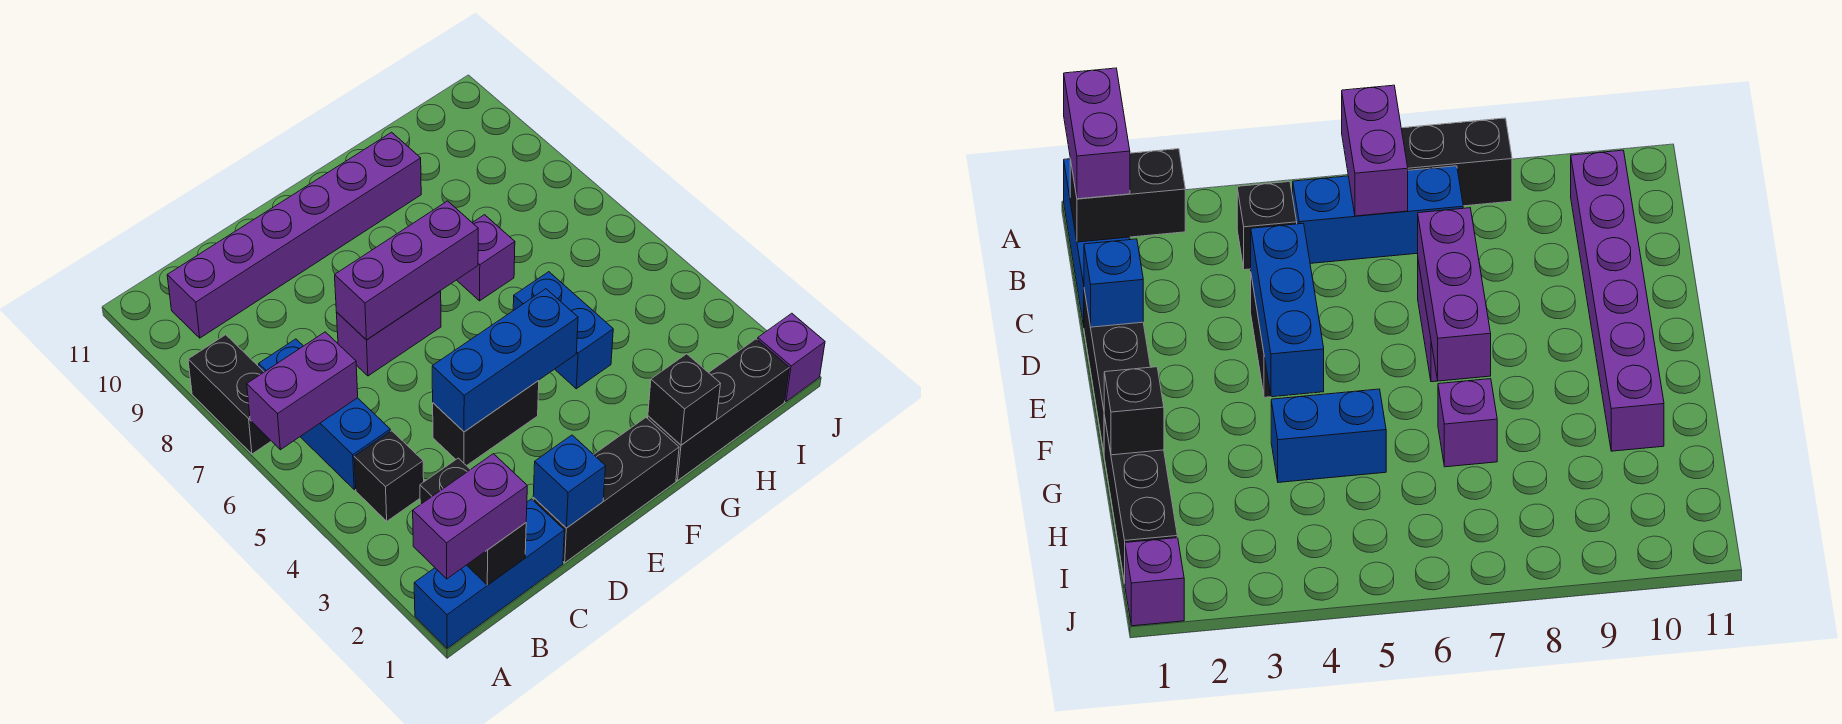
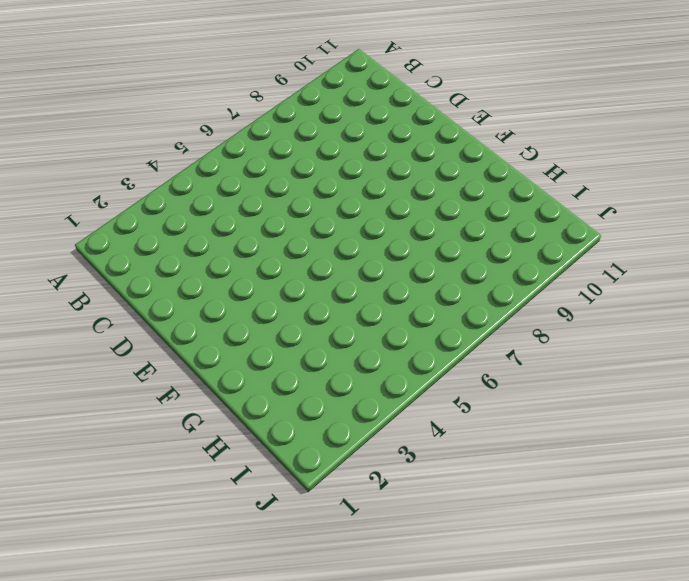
none -> blue brick A1:C1 level 1
none -> black brick A7:A8 level 1
none -> black brick B4 level 1

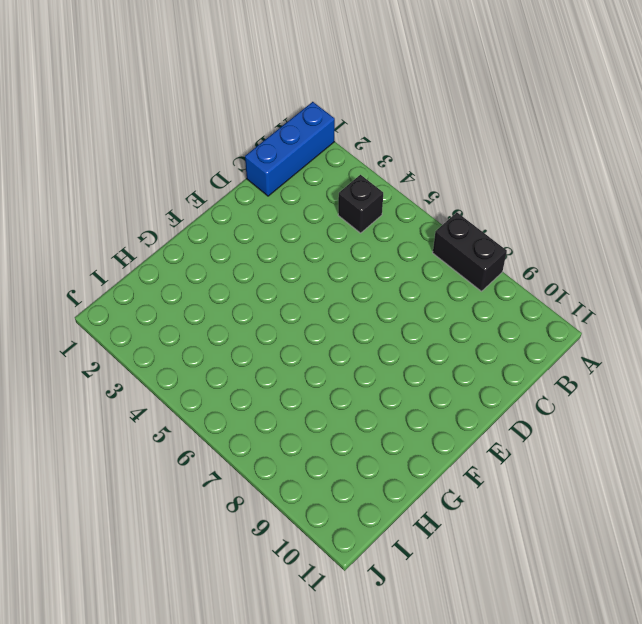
none -> blue brick B5:B7 level 1
none -> purple brick B10:G10 level 1
none -> black brick D1:F1 level 1

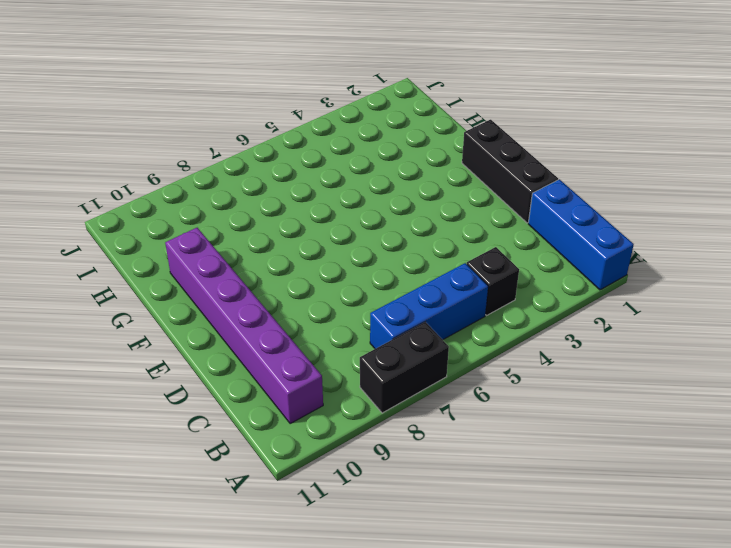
none -> black brick D4:E4 level 1
none -> purple brick D7:E7 level 1
none -> black brick G1:I1 level 1

